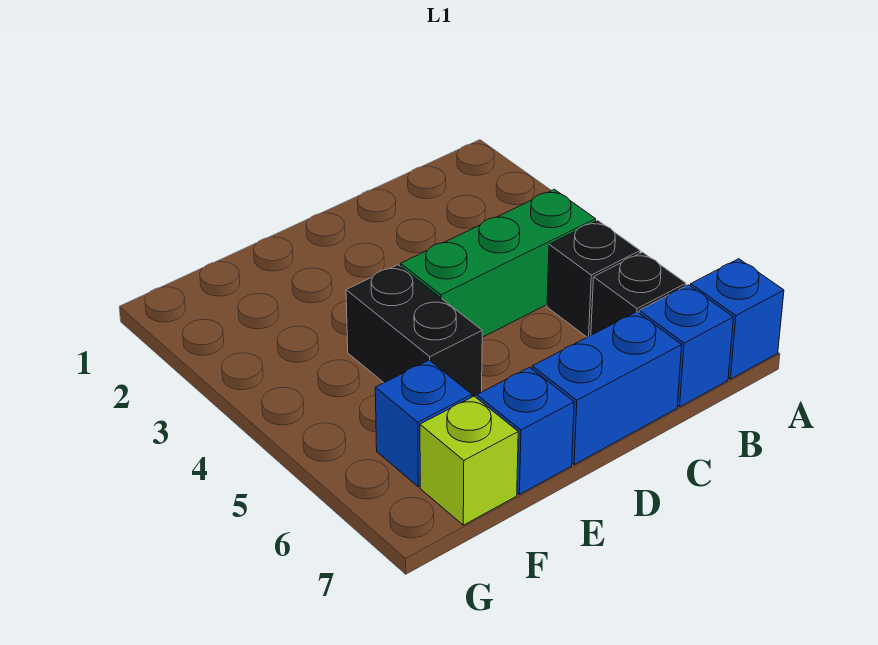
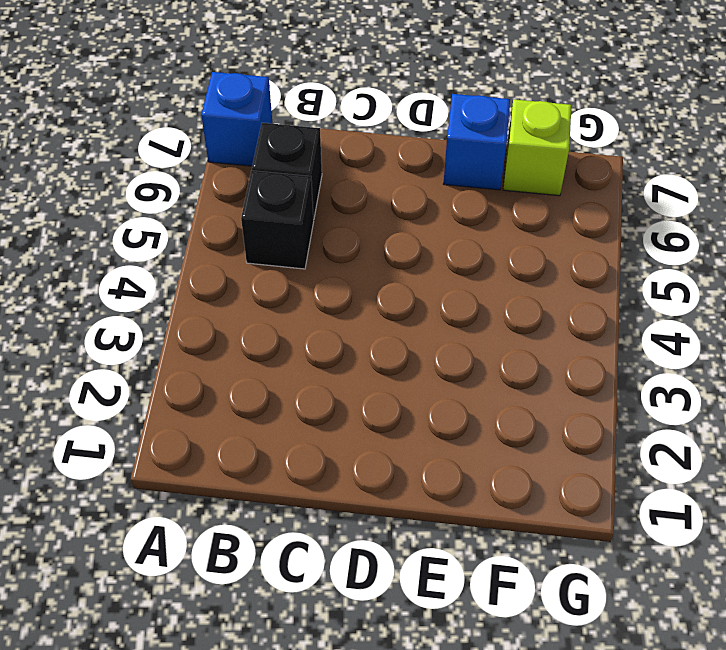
none -> green brick B4:D4 level 1
none -> blue brick B7 level 1

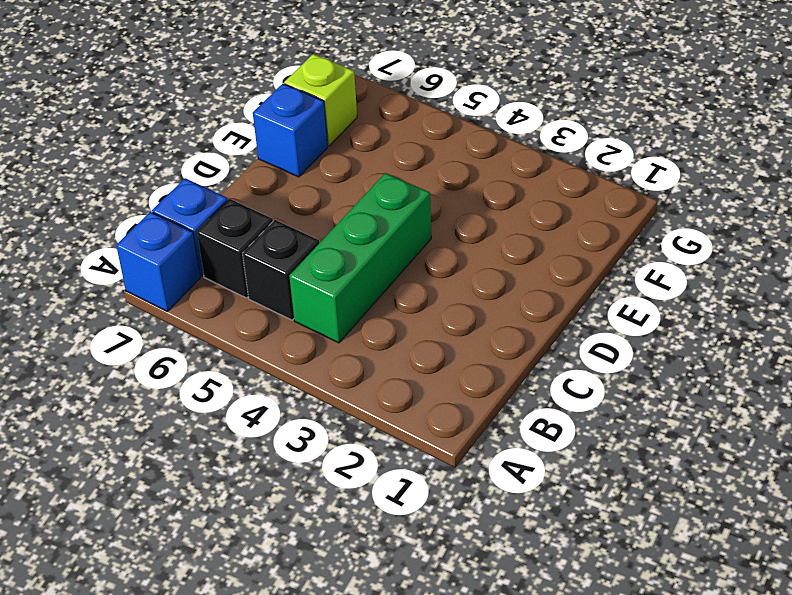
none -> blue brick C7:D7 level 1
none -> black brick E4:E5 level 1

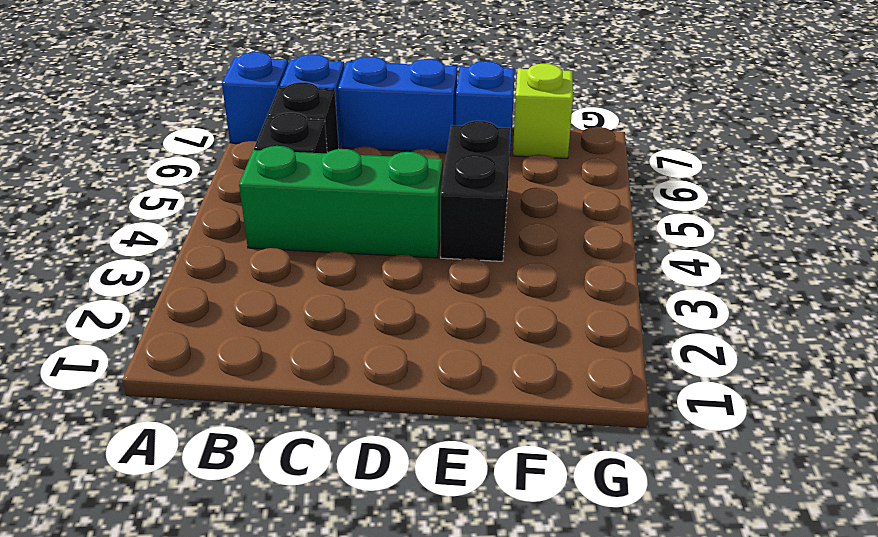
none -> blue brick F6 level 1

